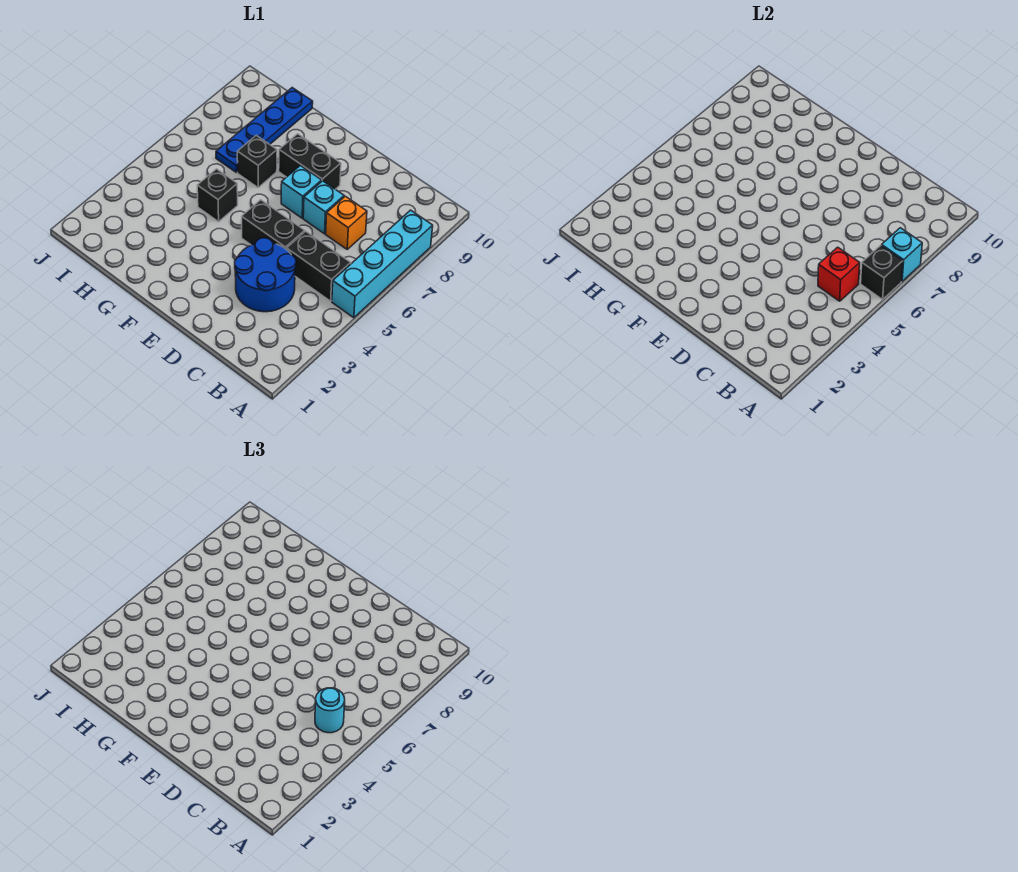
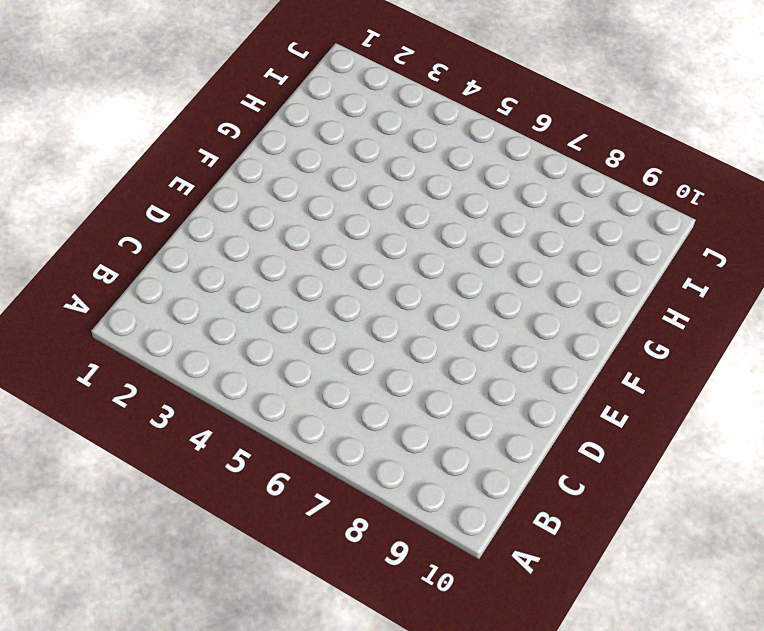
none -> cyan brick A5:A8 level 1
none -> black brick B5:C5 level 1
none -> blue round brick C3:D4 level 1

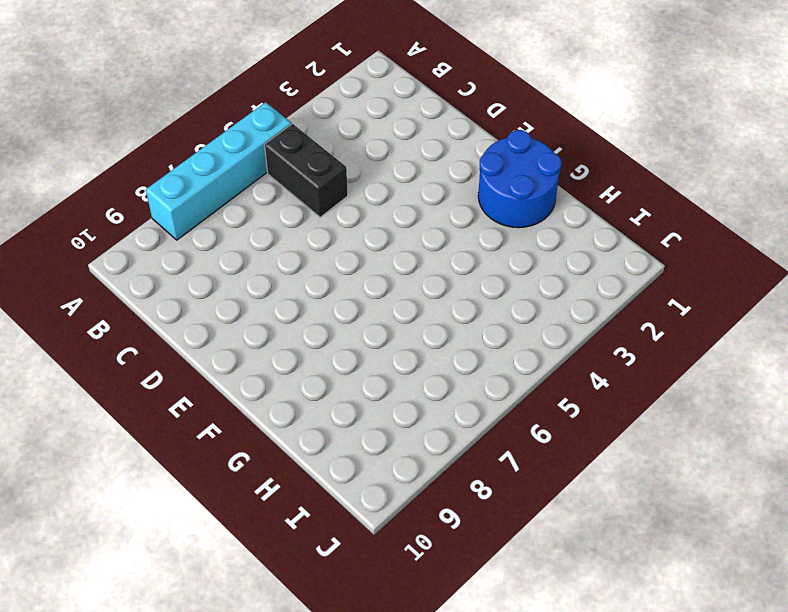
blue round brick F1:G2 level 1 -> blue round brick C3:D4 level 1
none -> orange brick C7 level 1
none -> black brick D5:E5 level 1
none -> cyan brick D7 level 1

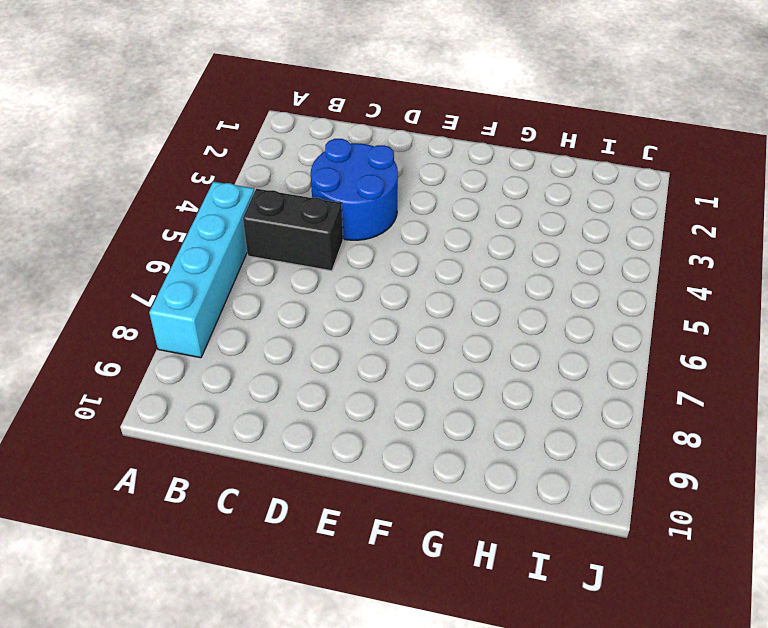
none -> orange brick C7 level 1
none -> black brick D5:E5 level 1
none -> cyan brick D7 level 1

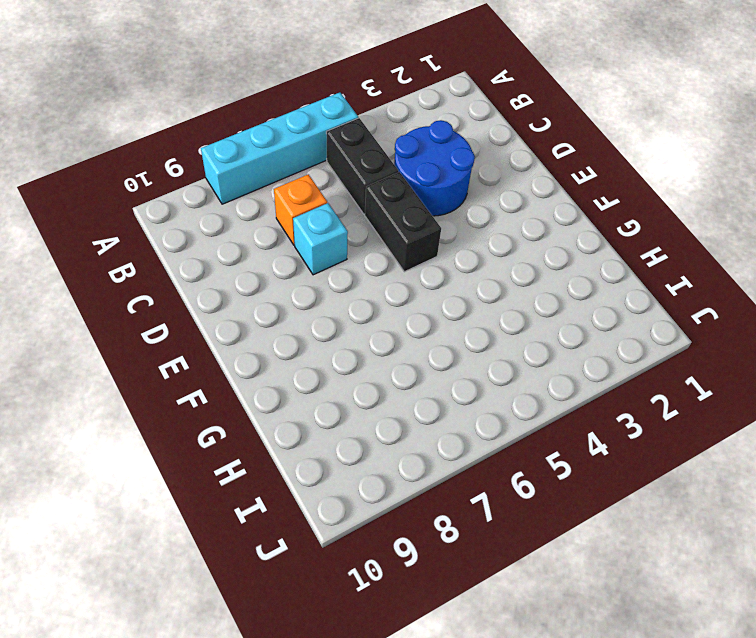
none -> cyan brick E7 level 1
none -> black brick E8:F8 level 1
none -> black brick G5 level 1

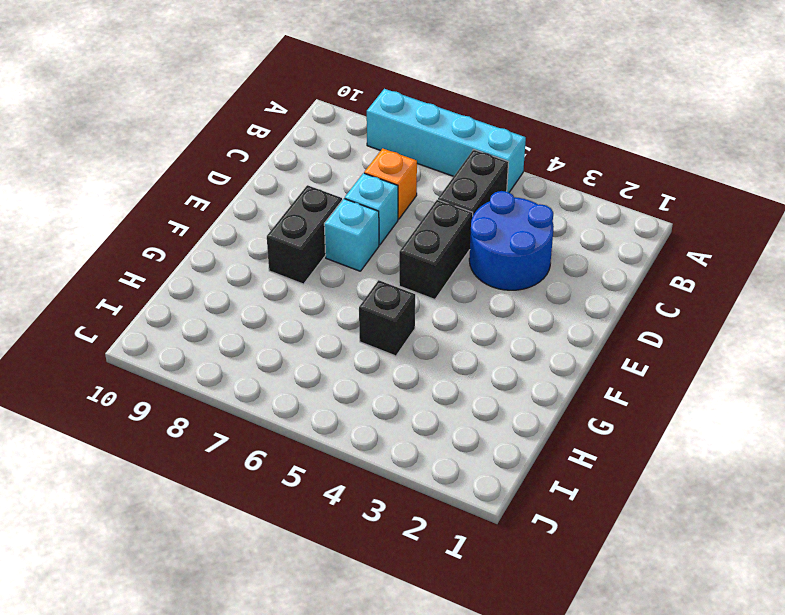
none -> black brick G7 level 1
none -> blue plate H7:H10 level 1
none -> black brick A6 level 2

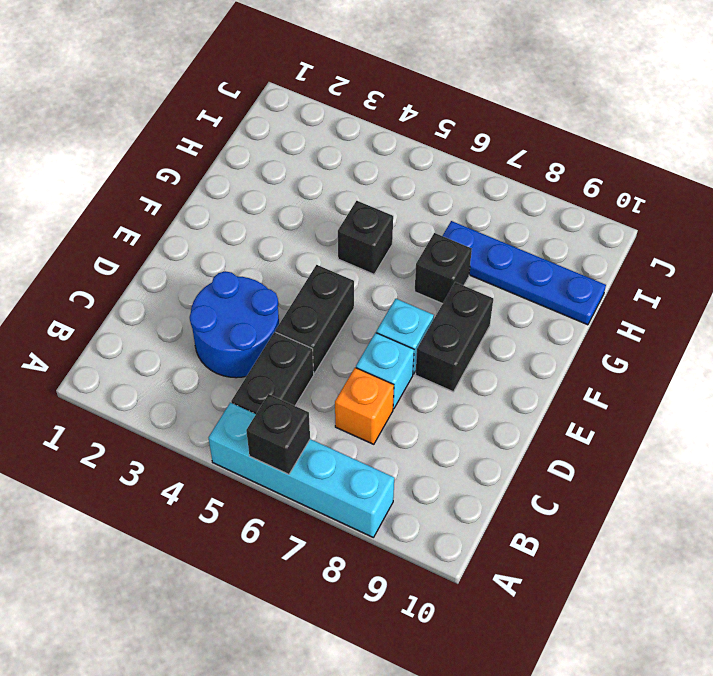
none -> cyan brick A7 level 2
none -> red brick B5 level 2
none -> cyan round brick B5 level 3

